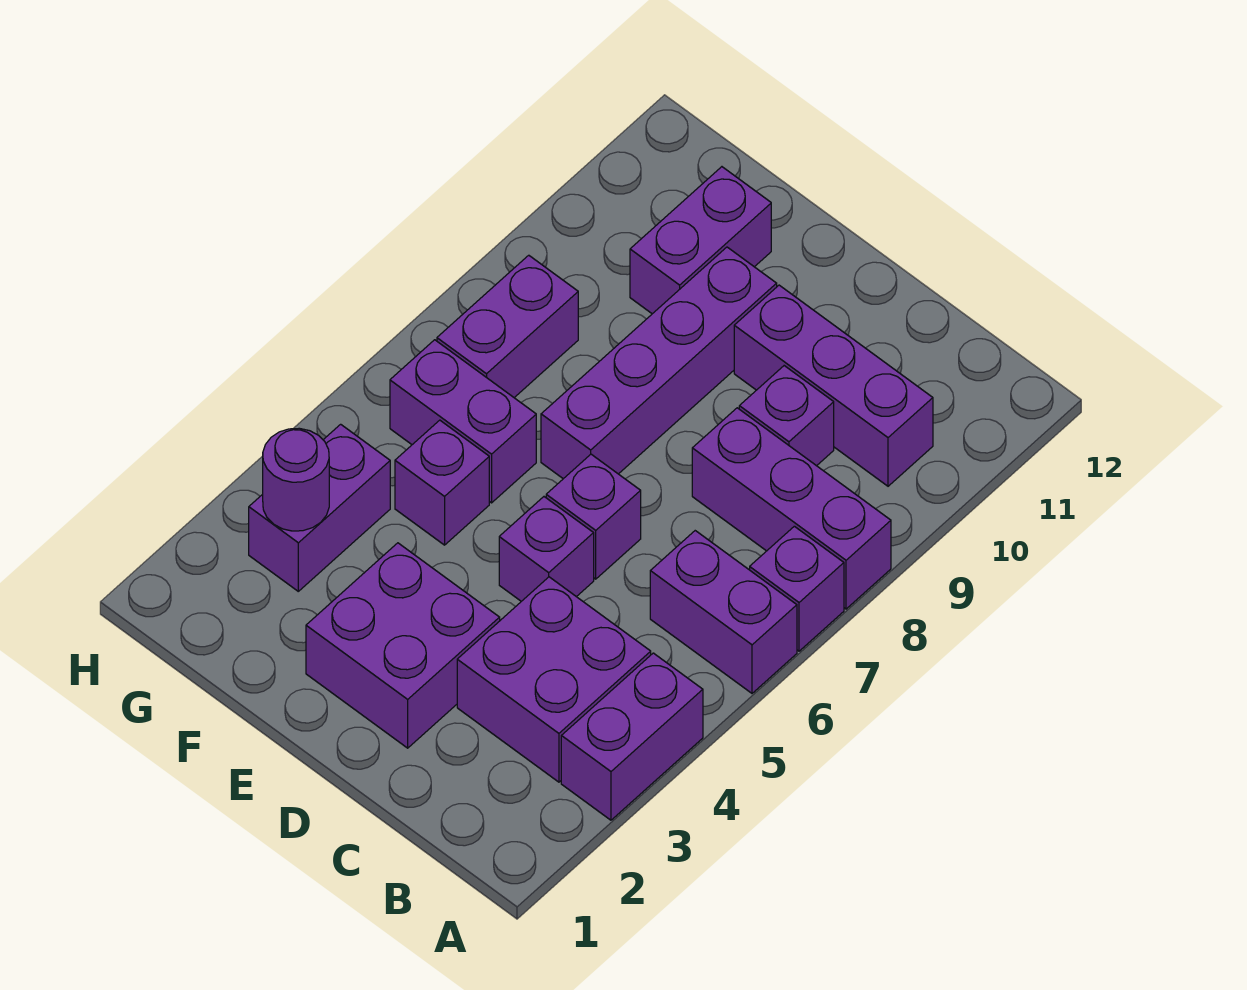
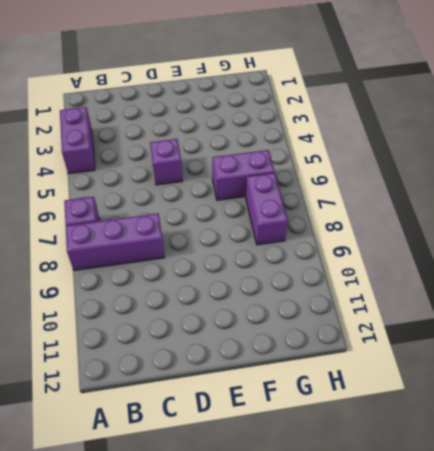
none -> purple brick A6:B6 level 1
none -> purple brick B3:C4 level 1
none -> purple brick B10:D10 level 1

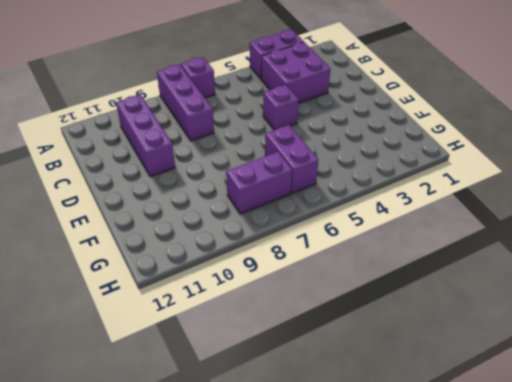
none -> purple brick A6:B6 level 1
none -> purple brick C9 level 1
none -> purple brick D2:E3 level 1

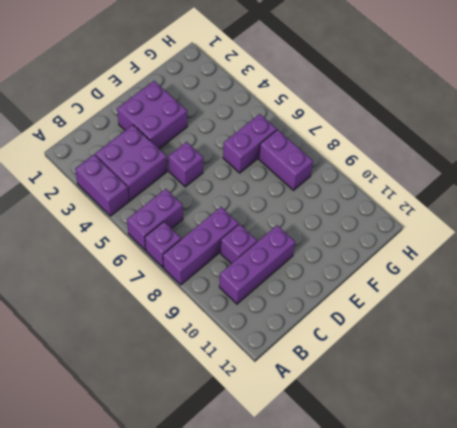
none -> purple brick D6 level 1
none -> purple brick E7:E10 level 1
none -> purple brick F5 level 1

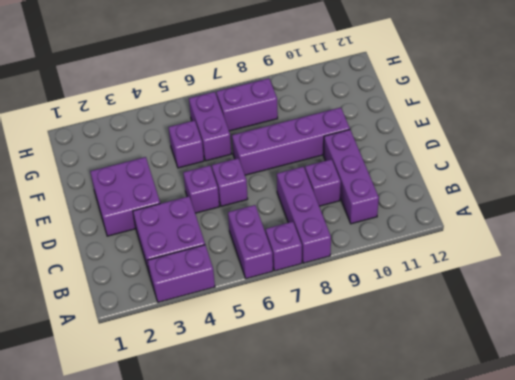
none -> purple brick F10:F11 level 1
none -> purple brick G3:G4 level 1
none -> purple round brick G3 level 2

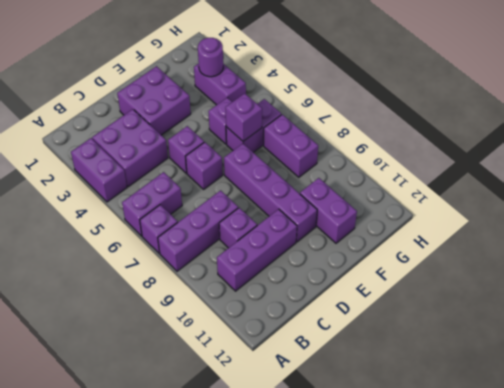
purple brick F6 level 2 -> none

